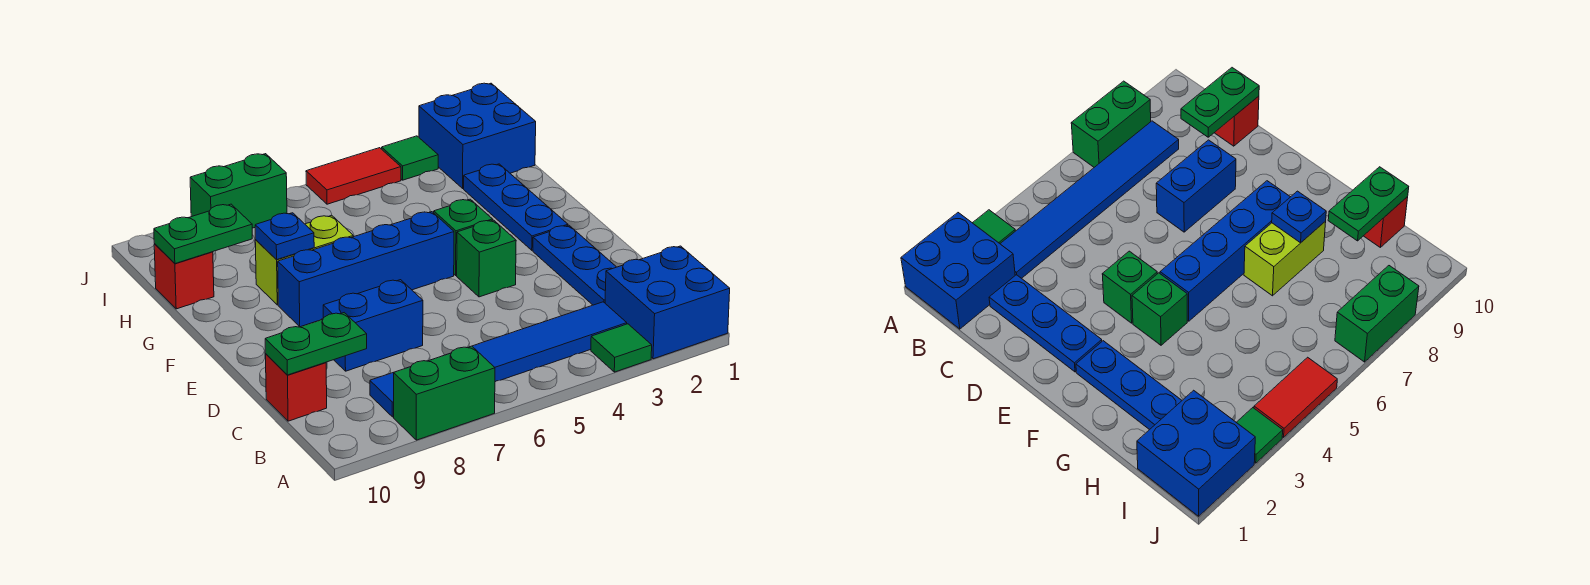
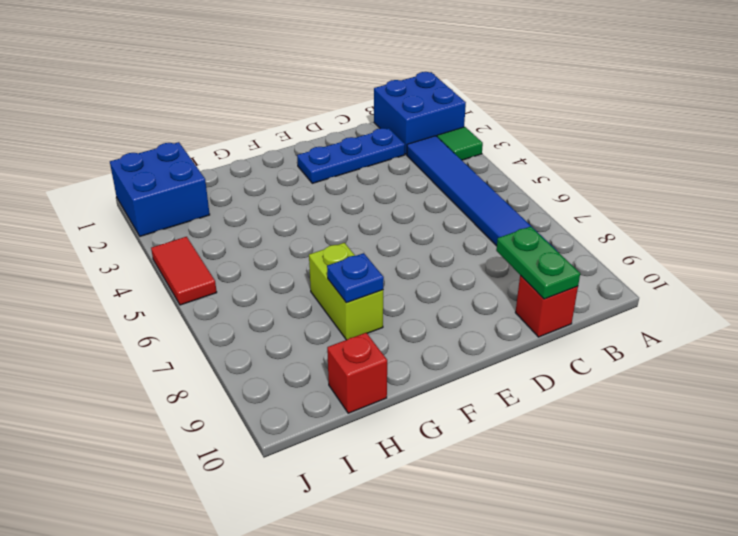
none -> green brick A7:A8 level 1
none -> blue brick D7:D8 level 1
none -> green brick E4 level 1

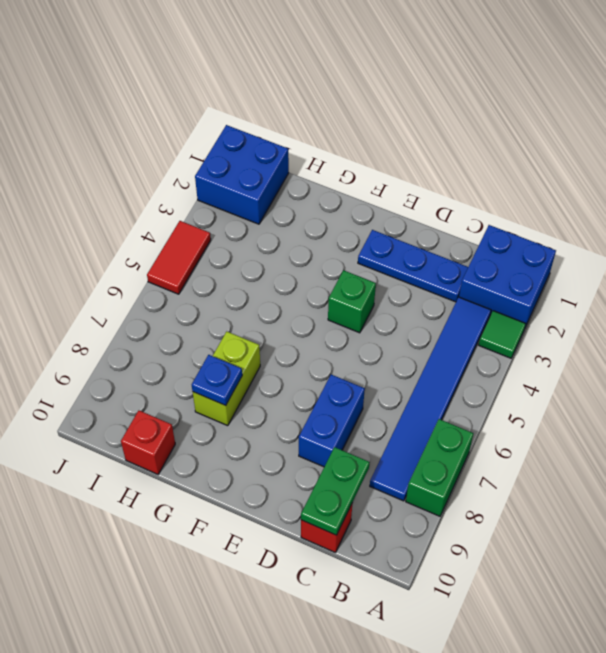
none -> blue plate F2:H2 level 1
none -> green brick F4 level 1
none -> blue brick F5:F8 level 1

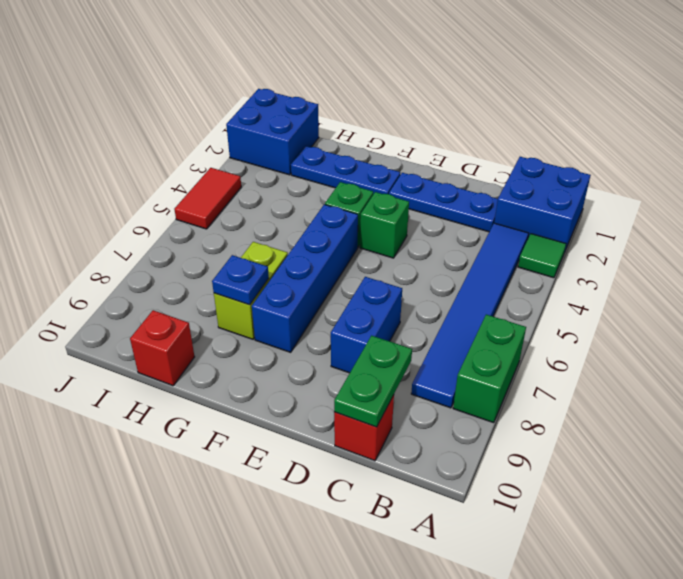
none -> green tile J3 level 1
none -> green brick J7:J8 level 1
none -> green plate H9:H10 level 2

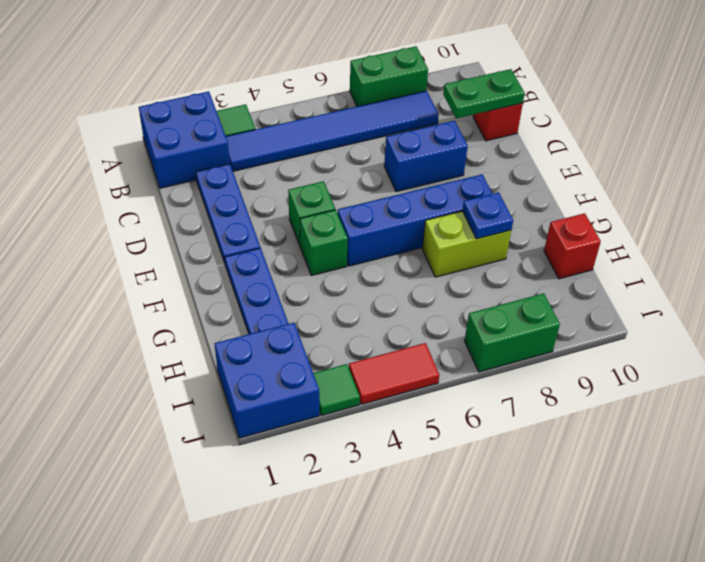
none -> green plate H9:H10 level 2

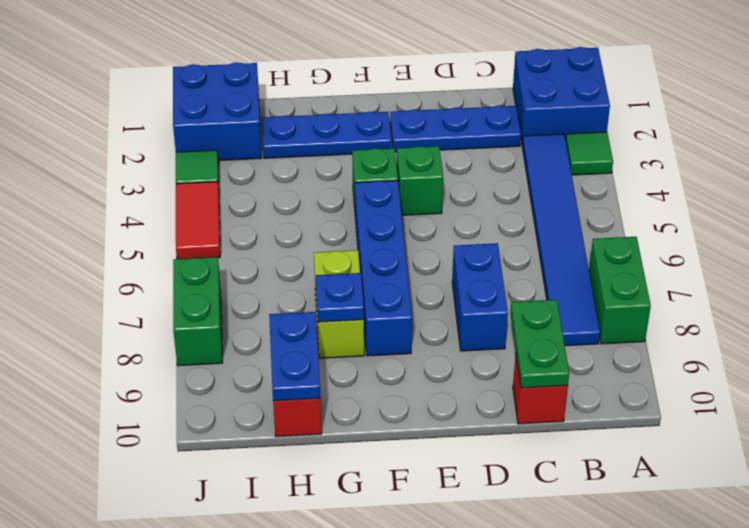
blue plate H9:H10 level 2 -> green plate H9:H10 level 2

